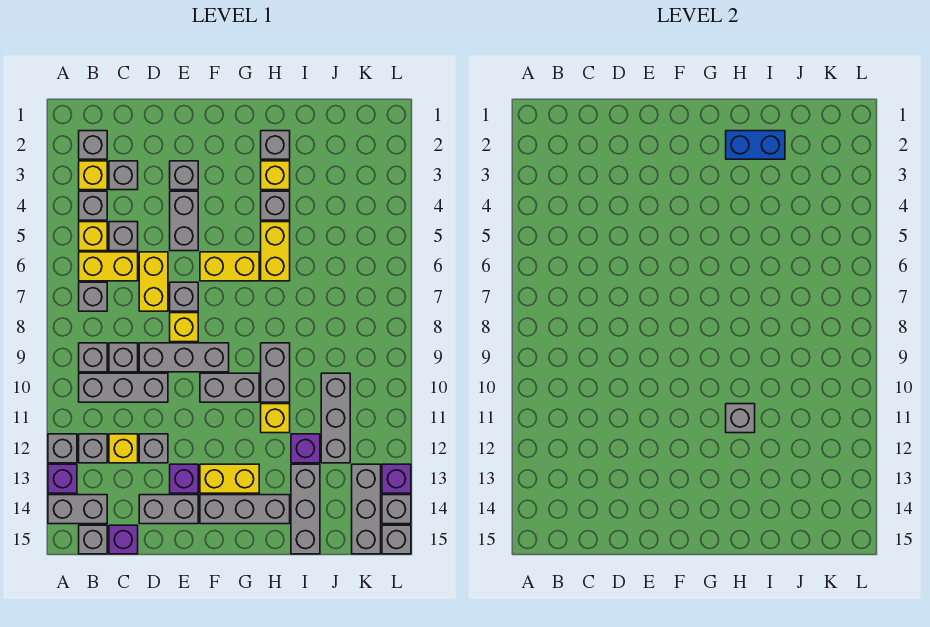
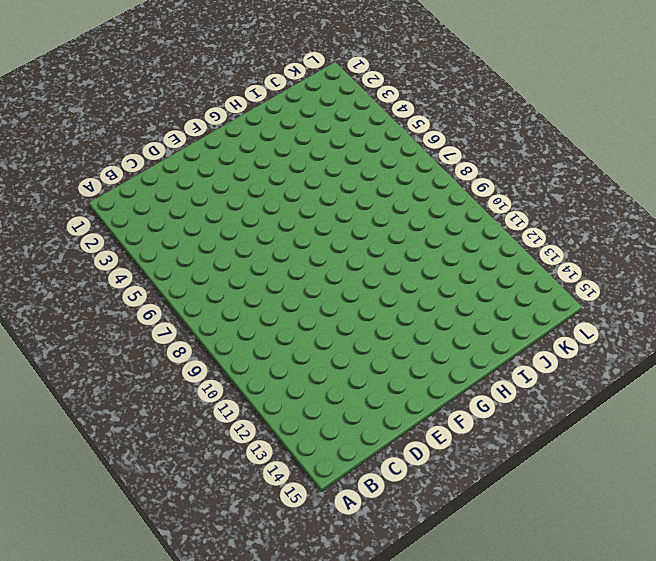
none -> grey brick A12 level 1
none -> purple brick A13 level 1
none -> grey brick A14:B14 level 1
none -> grey brick B2 level 1

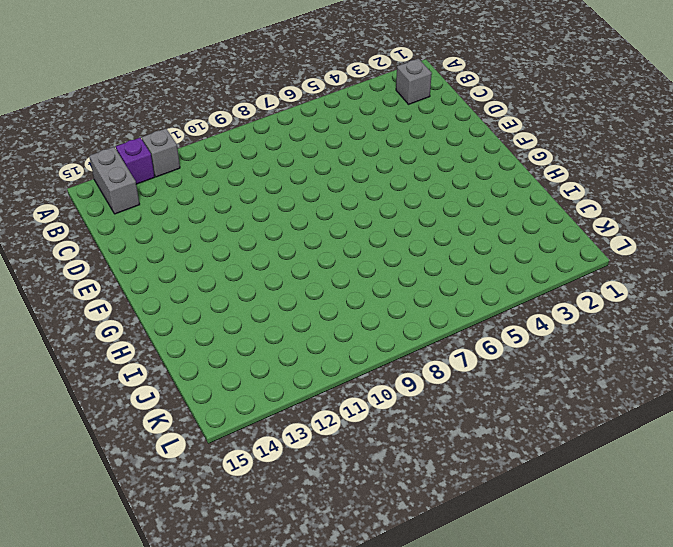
none -> yellow brick B3 level 1
none -> grey brick B4 level 1
none -> yellow brick B5 level 1
none -> yellow brick B6:C6 level 1

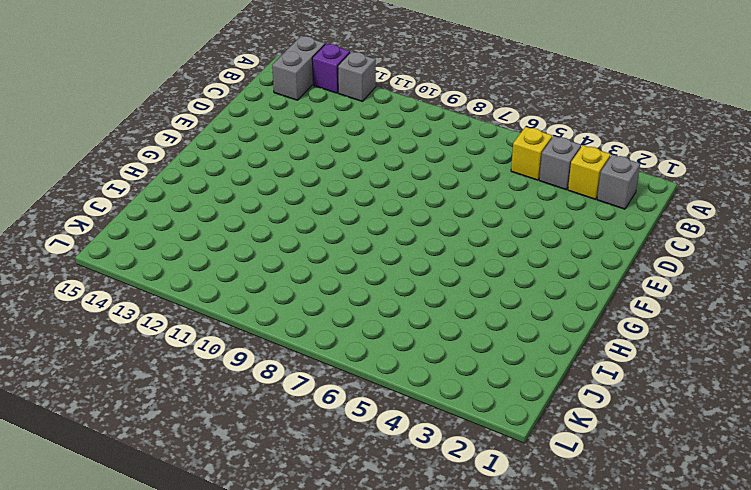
none -> yellow brick B6:C6 level 1
none -> grey brick B7 level 1
none -> grey brick B9 level 1
none -> grey brick B10:D10 level 1

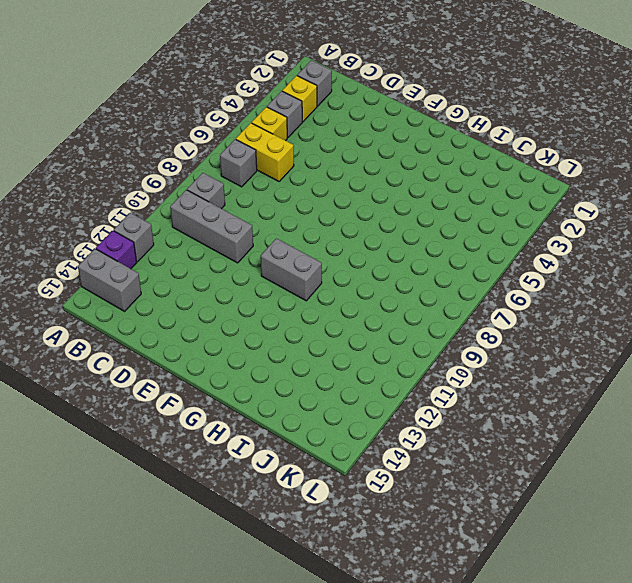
none -> grey brick B12 level 1
none -> grey brick B15 level 1
none -> grey brick C3 level 1
none -> grey brick C5 level 1

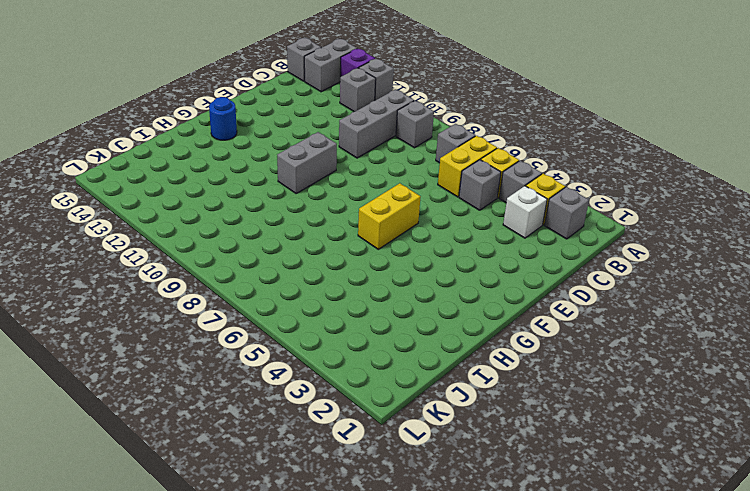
white brick C3 level 1 -> grey brick C3 level 1
blue round brick G14 level 1 -> grey brick F14:H14 level 1
none -> grey brick C9 level 1
none -> yellow brick C12 level 1
none -> purple brick C15 level 1
none -> yellow brick D6:D7 level 1

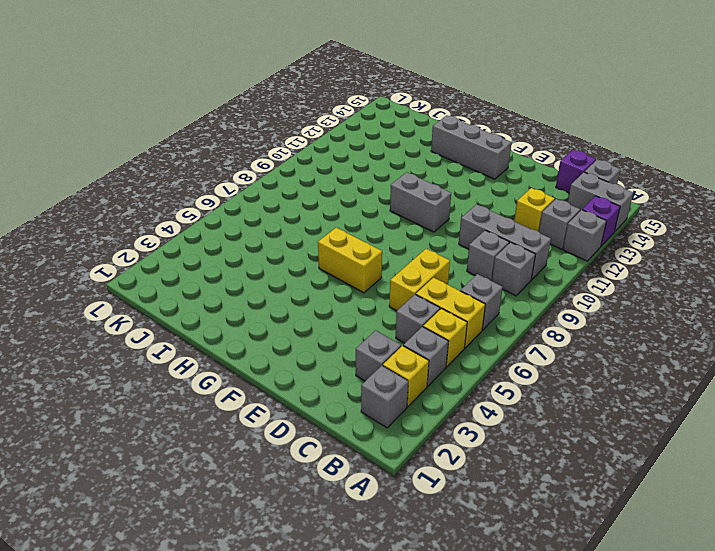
none -> grey brick D9:F9 level 1
none -> grey brick D12 level 1
none -> grey brick D14:E14 level 1
none -> grey brick E3 level 1

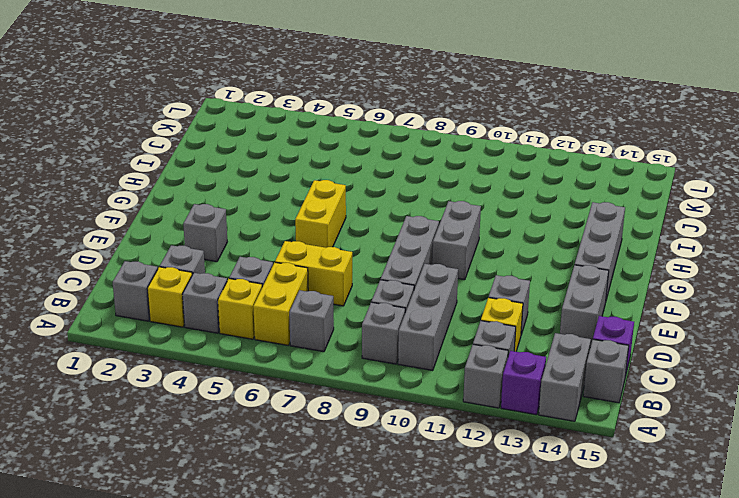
none -> grey brick E4:E5 level 1
none -> grey brick E7 level 1
none -> yellow brick E8 level 1
none -> purple brick E13 level 1

